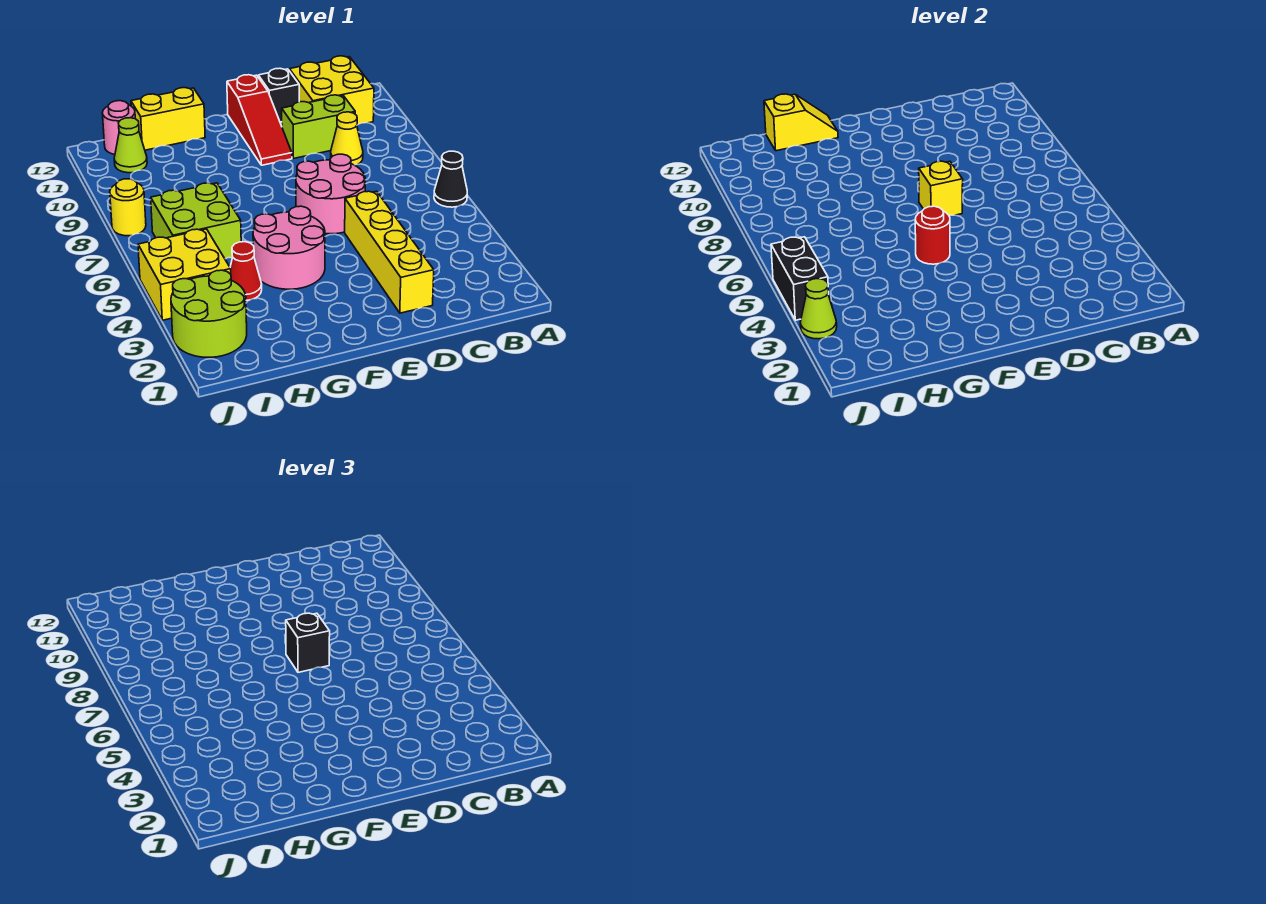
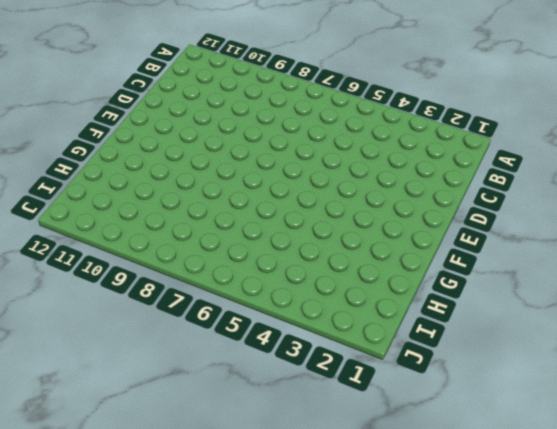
none -> black cone A6 level 1
none -> yellow brick B11:C12 level 1
none -> yellow cone C9 level 1

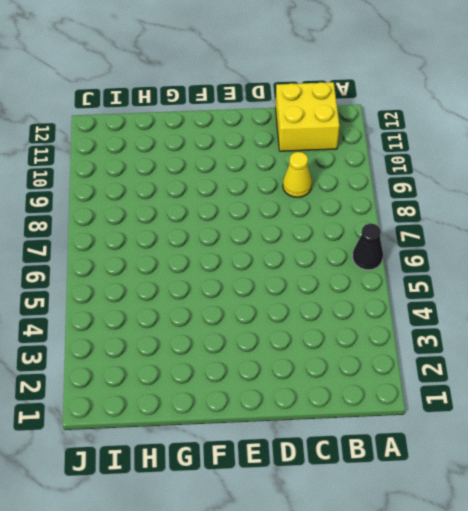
none -> lime brick C10:D10 level 1
none -> yellow brick D2:D5 level 1
none -> pink round brick D6:E7 level 1

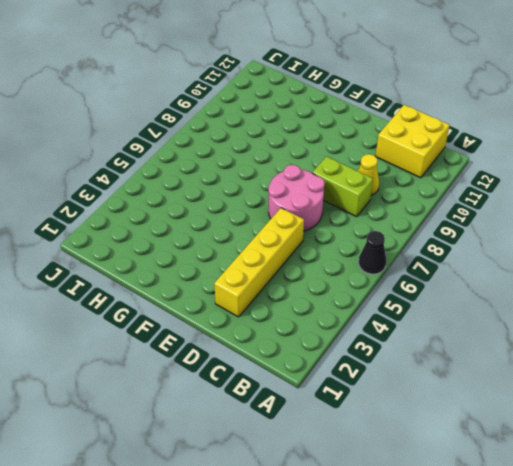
lime brick C8:D8 level 1 -> lime brick C10:D10 level 1
none -> black brick D12 level 1
none -> red slope E10:E12 level 1 top 12
none -> pink round brick F4:G5 level 1

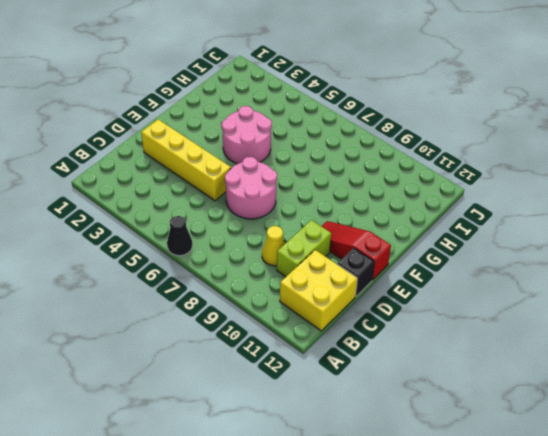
none -> yellow brick G12:H12 level 1
none -> red cone H4 level 1
none -> lime brick H6:I7 level 1

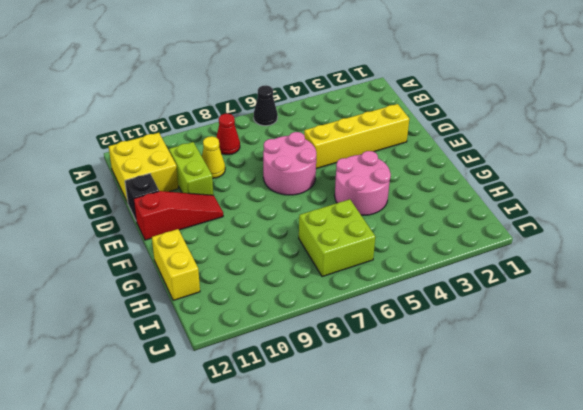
red cone B8 level 1 -> red cone H4 level 1
none -> lime round brick I2:J3 level 1
none -> yellow brick I4:J5 level 1
none -> lime cone I11 level 1

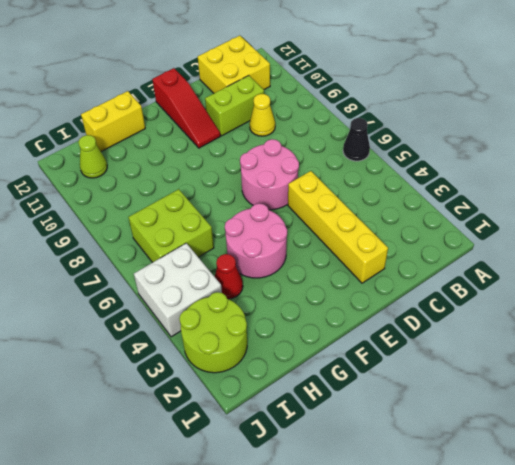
white brick I4:J5 level 1 -> yellow brick I4:J5 level 1
none -> black brick D12 level 1
none -> pink round brick I12 level 1
none -> yellow round brick J8 level 1

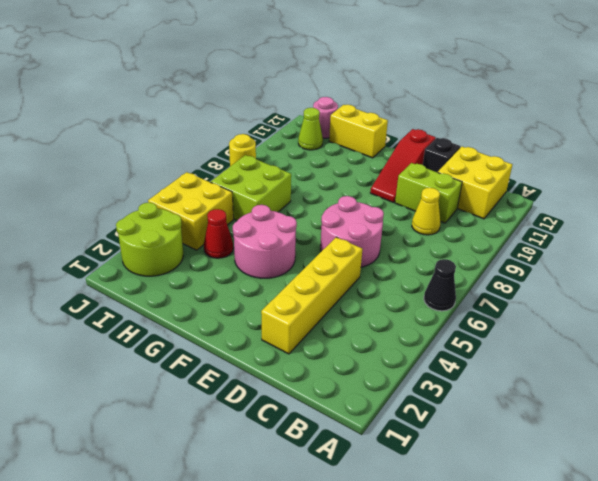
none -> yellow brick E7 level 2
none -> red round brick F5 level 2
none -> yellow slope G12:H12 level 2 top H

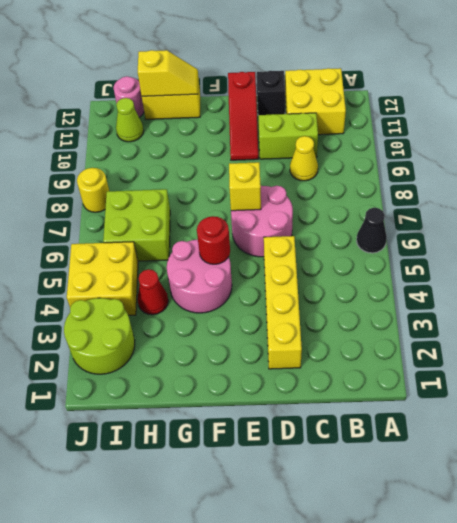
none -> lime cone J3 level 2
none -> black brick J4:J5 level 2
none -> black brick E7 level 3

